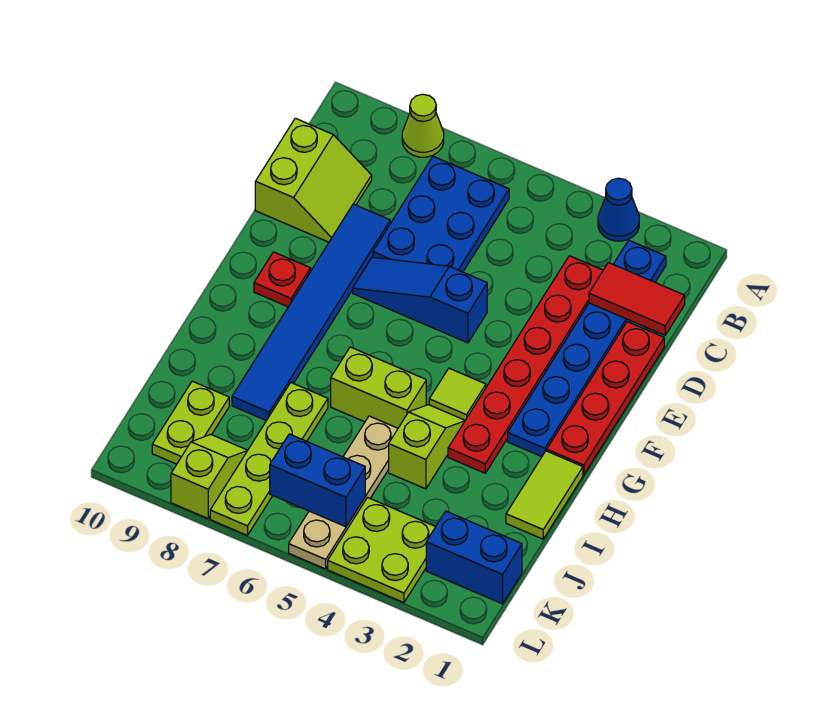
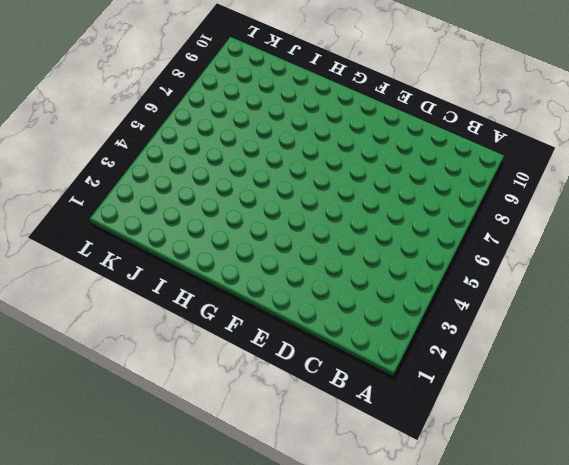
none -> blue cone A3 level 1
none -> lime cone A8 level 1
none -> blue plate B2:G2 level 1

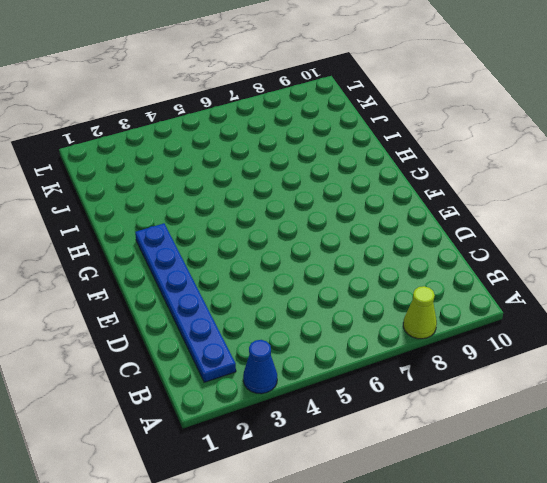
none -> blue plate B6:D7 level 1
none -> red plate C3:H3 level 1
none -> lime slope C9:D10 level 1 top 10

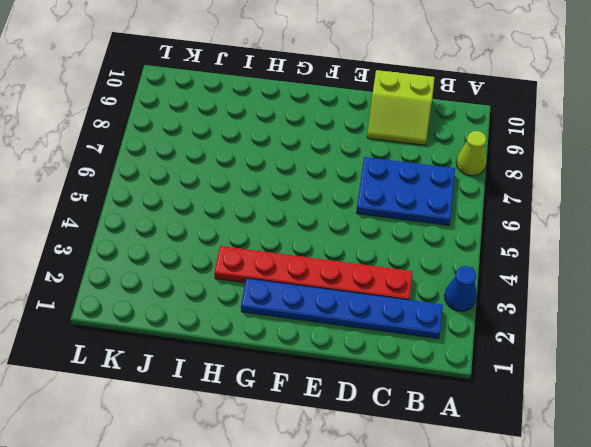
none -> red plate D1:G1 level 1
none -> blue tile D8:I8 level 1
none -> blue slope E5:E7 level 1 top 5

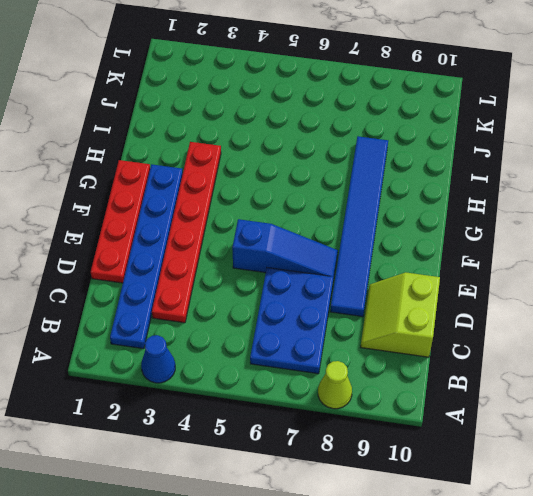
none -> red plate F9 level 1
none -> lime tile G4 level 1
none -> lime tile H1:I1 level 1

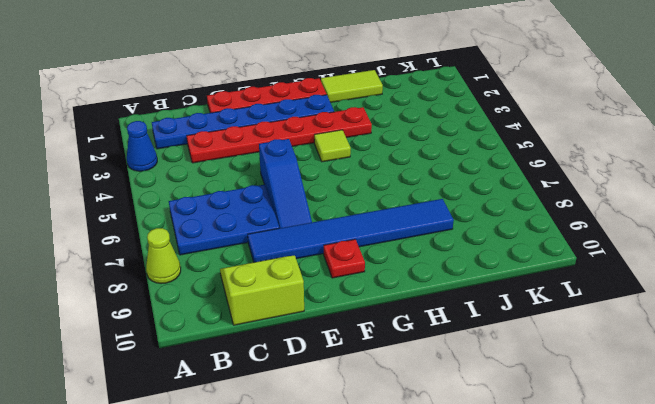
none -> lime slope H4:I4 level 1 top I
none -> lime brick H5:H6 level 1
none -> tan plate I5:L5 level 1

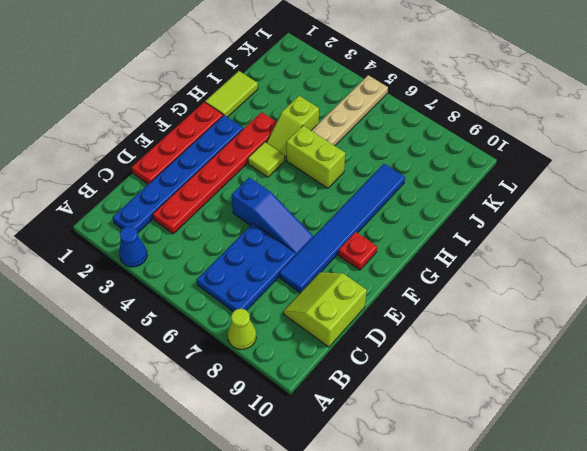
none -> lime plate I7:L7 level 1
none -> lime plate J9:K9 level 1
none -> blue brick K1:K2 level 1

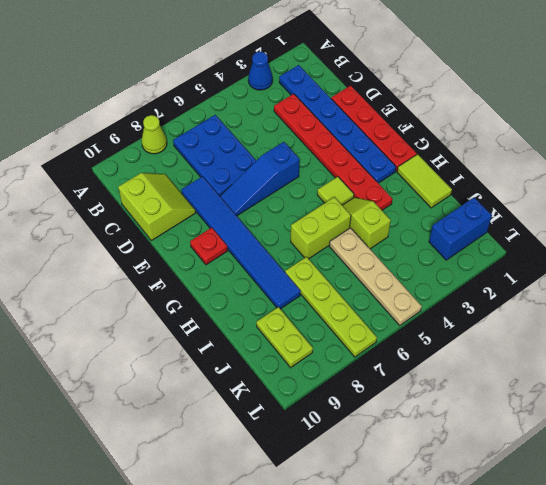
none -> lime plate K3:L4 level 1
none -> lime slope K8:L8 level 1 top L
none -> red tile C1:C2 level 2

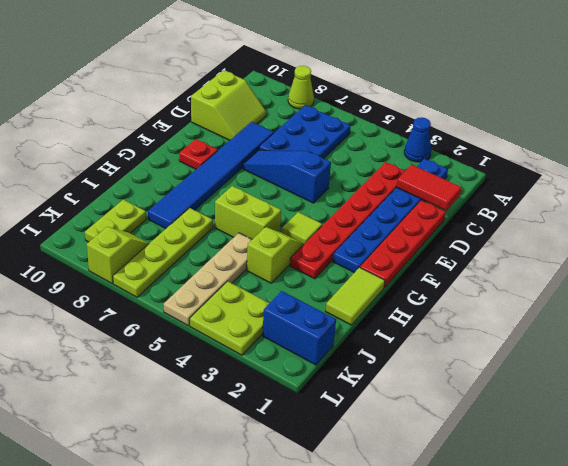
none -> blue brick K5:K6 level 2

